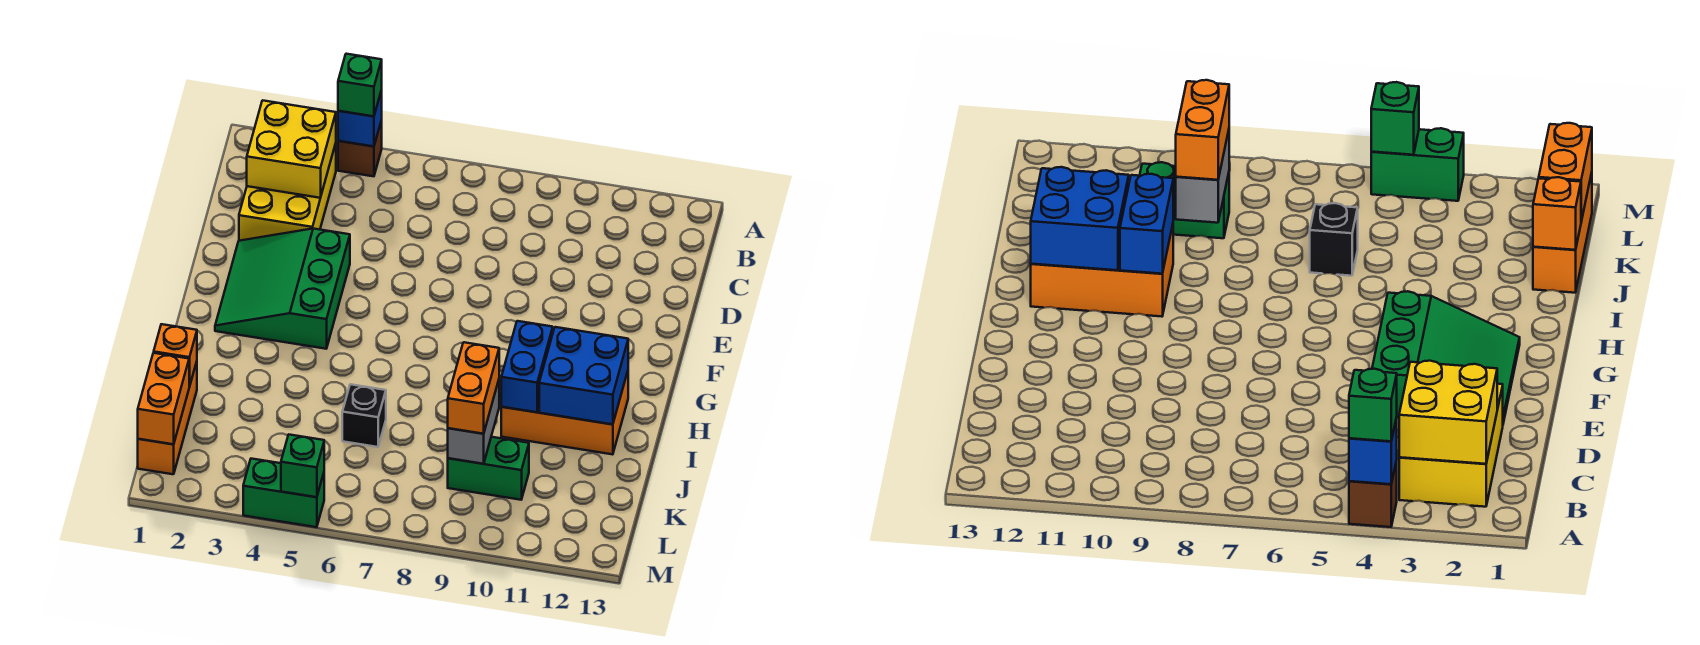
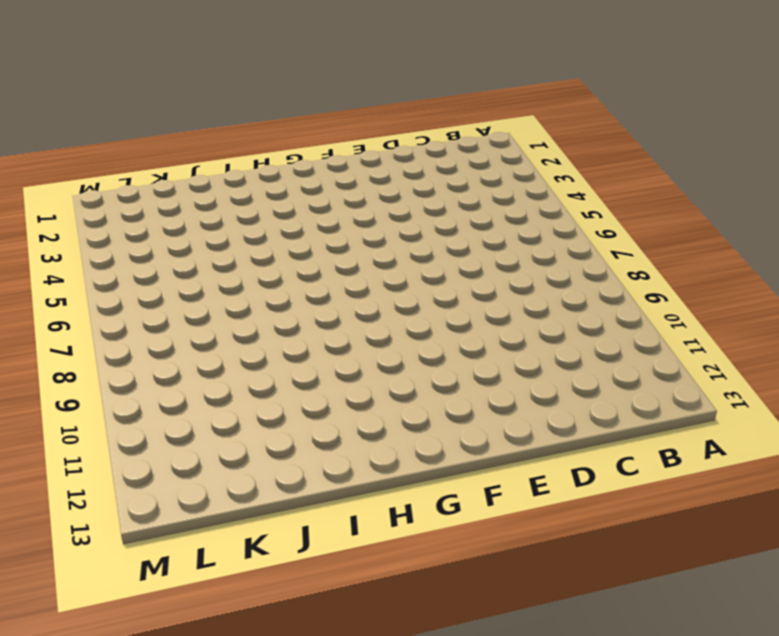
none -> brown brick A4 level 1
none -> yellow brick B2:D3 level 1
none -> green slope E2:G4 level 1 top 4

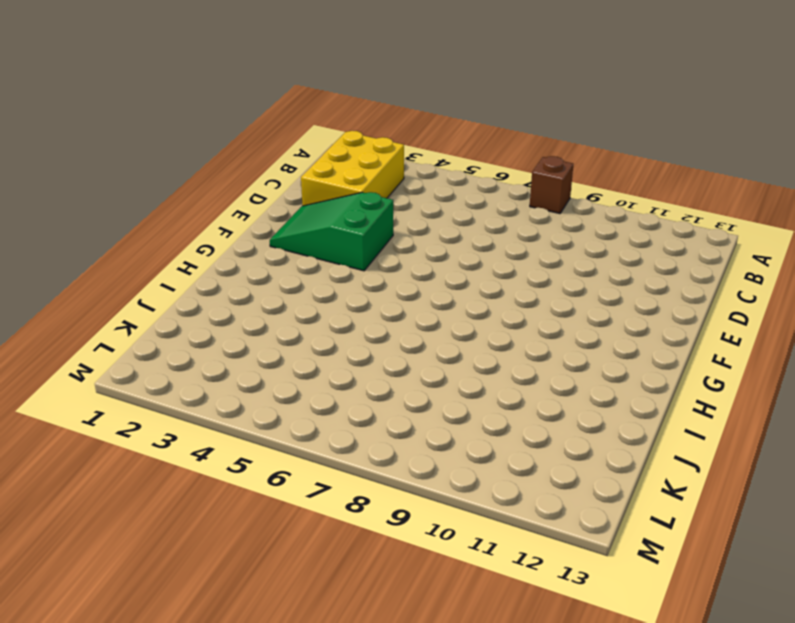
brown brick A8 level 1 -> brown brick A4 level 1
green slope E2:F4 level 1 top 4 -> green slope E2:G4 level 1 top 4
none -> orange brick H10:I12 level 1
none -> orange brick J1:L1 level 1
none -> black brick J6 level 1

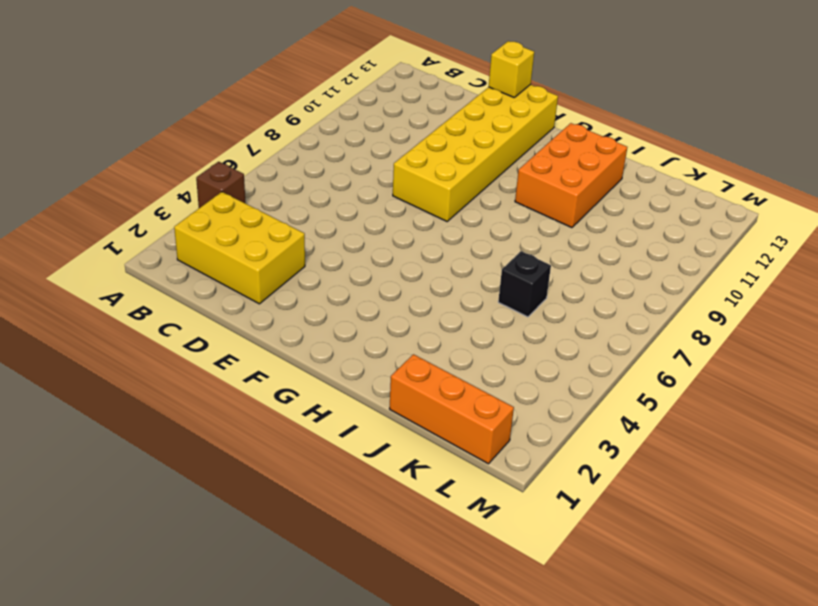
yellow brick E8:F13 level 1 -> none
yellow brick E13 level 2 -> none
none -> green slope E2:G4 level 1 top 4
none -> green brick K9:K10 level 1
none -> green brick M4:M5 level 1

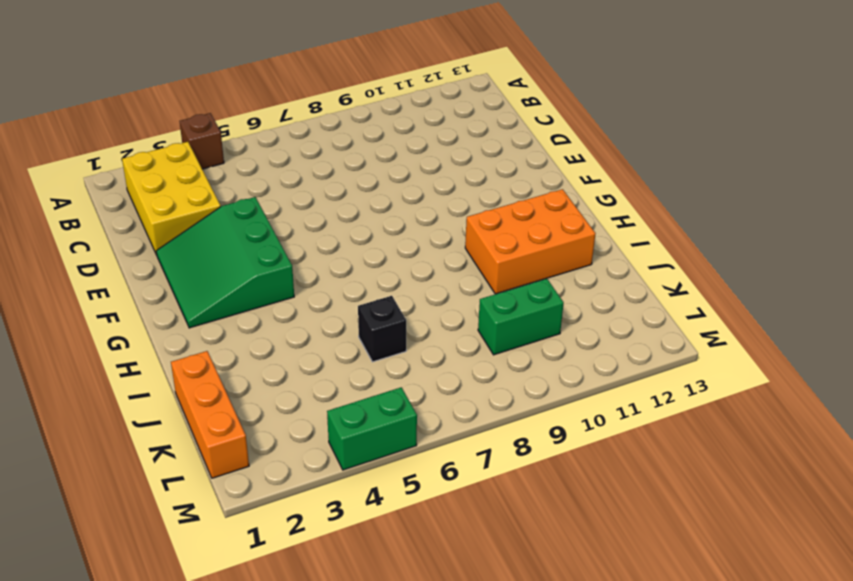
none -> blue brick A4 level 2
none -> yellow brick B2:C3 level 2
none -> blue brick H10:I10 level 2

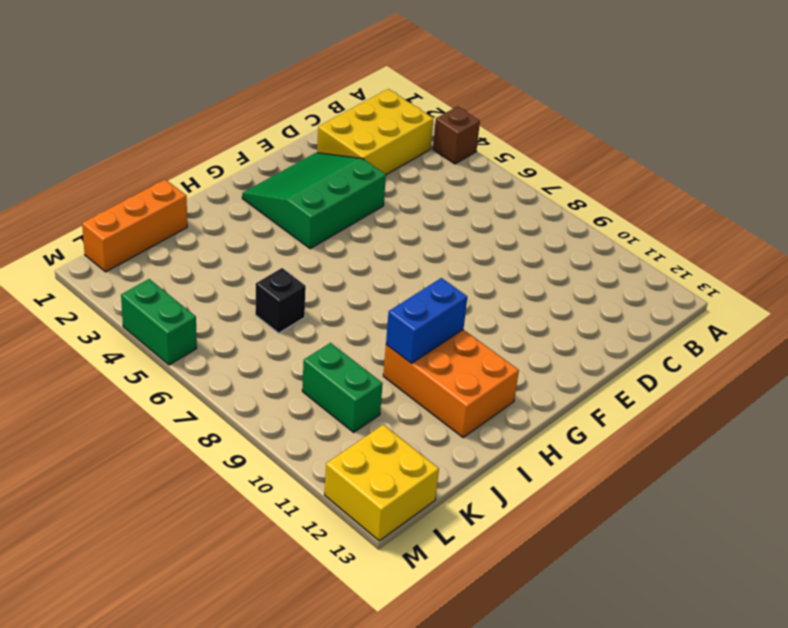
yellow brick L12:M13 level 1 -> yellow brick B2:C3 level 2
none -> blue brick A4 level 2
none -> blue brick H11:I12 level 2
none -> orange brick J1 level 2

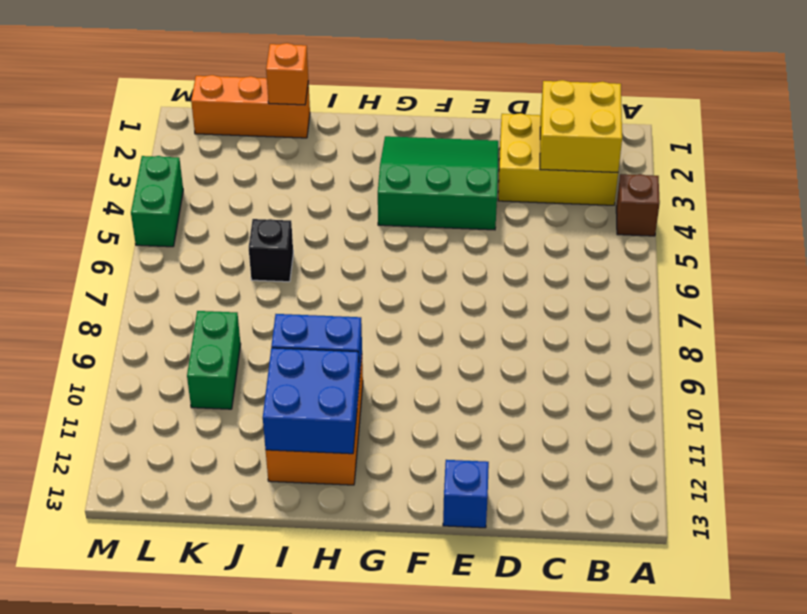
blue brick E13 level 1 -> blue brick A4 level 2
none -> grey brick J9:K9 level 2
none -> orange brick K1:L1 level 2
none -> green brick M5 level 2

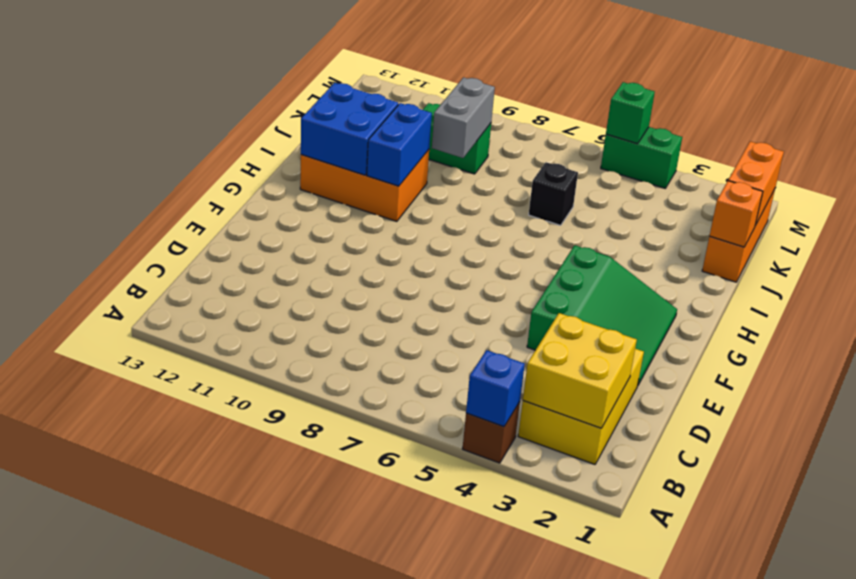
none -> green brick A4 level 3
none -> orange brick J9:K9 level 3

